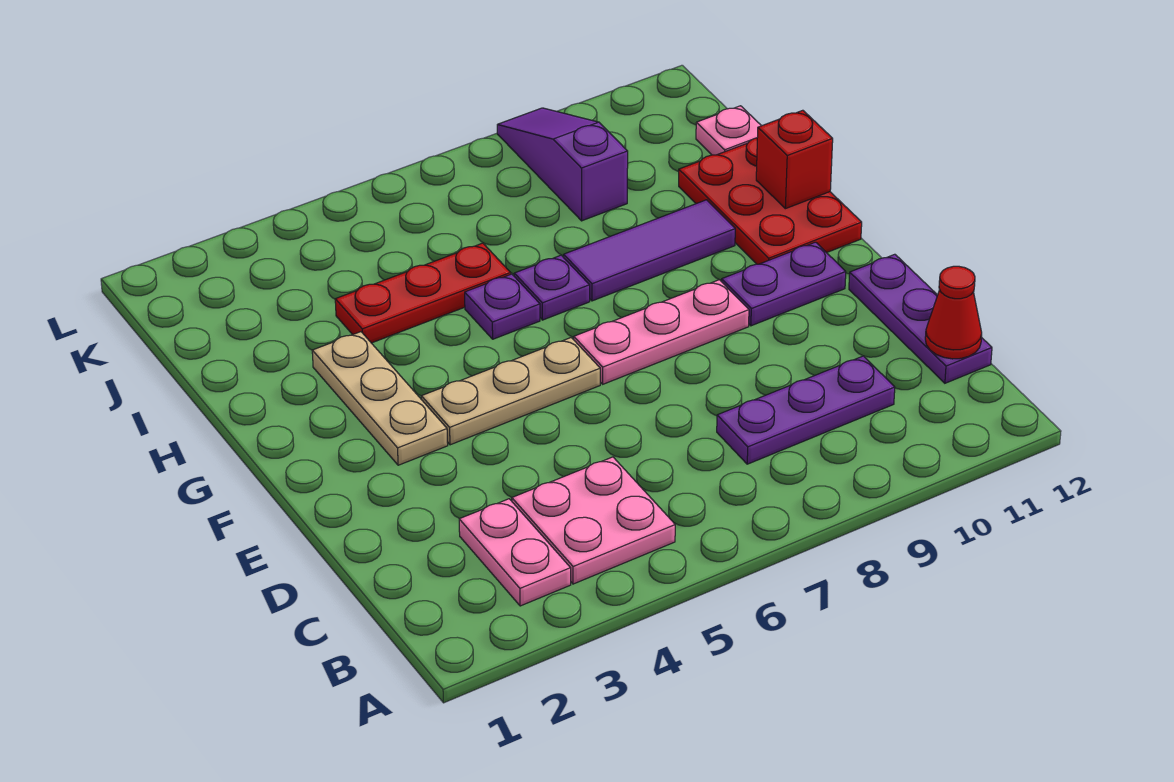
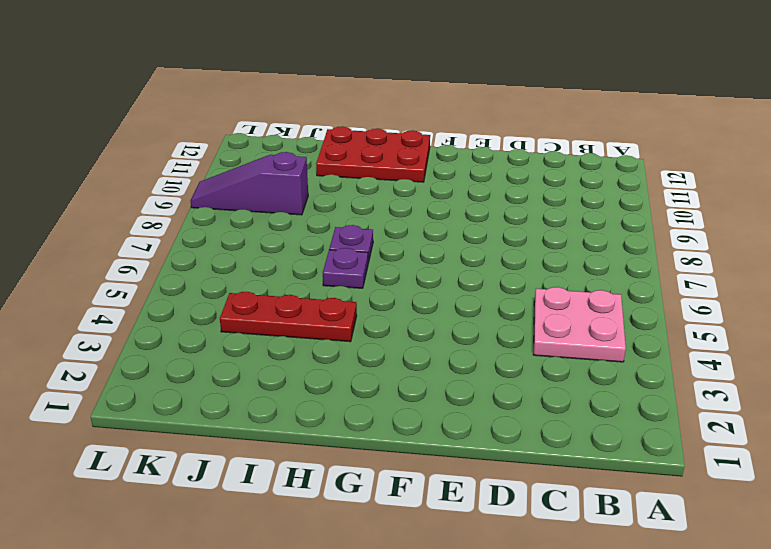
red plate H4:J4 level 1 -> red plate I4:I6 level 1
none -> pink plate B3:C3 level 1
none -> purple plate C8:C10 level 1
none -> purple plate C12:E12 level 1

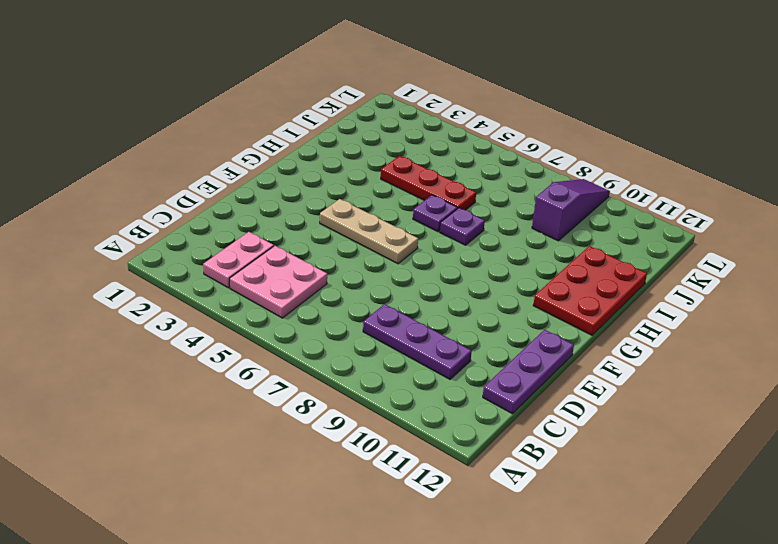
none -> tan plate F3:H3 level 1
none -> pink plate F7:F9 level 1
none -> purple plate F10:F11 level 1

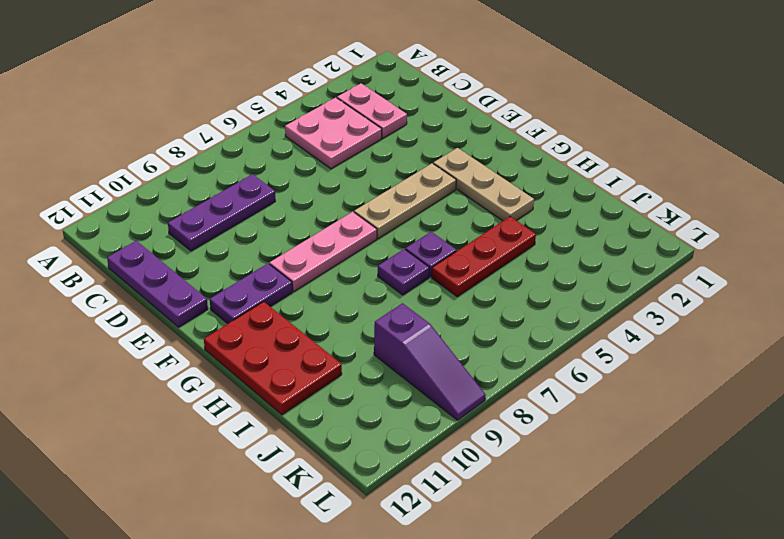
none -> purple tile H8:H10 level 1
none -> pink plate J12 level 1
none -> red cone C12 level 2

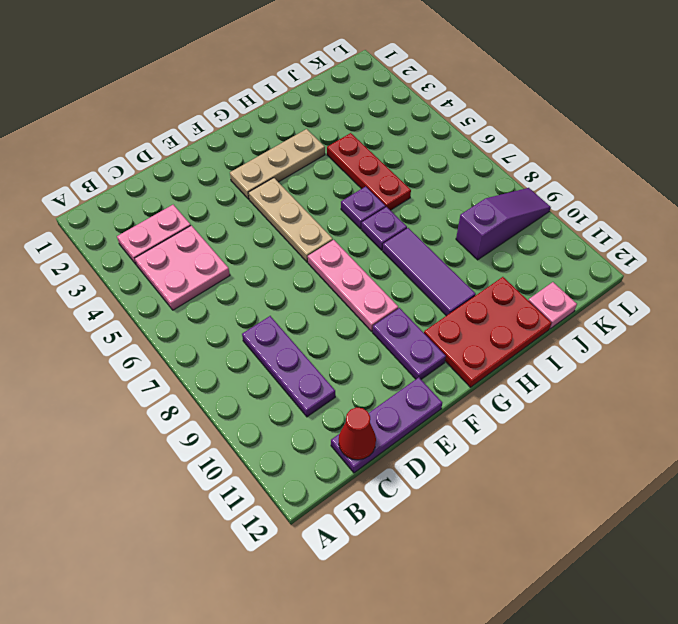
none -> red brick H12 level 2

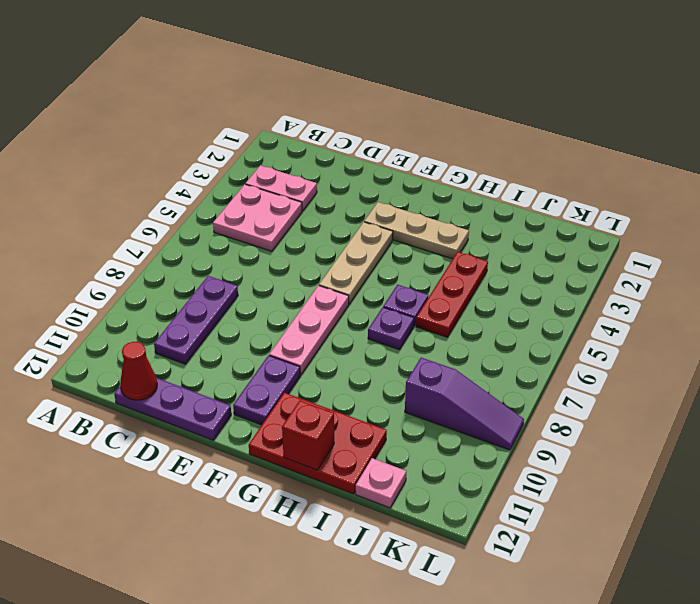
none -> purple tile H8:H10 level 1

